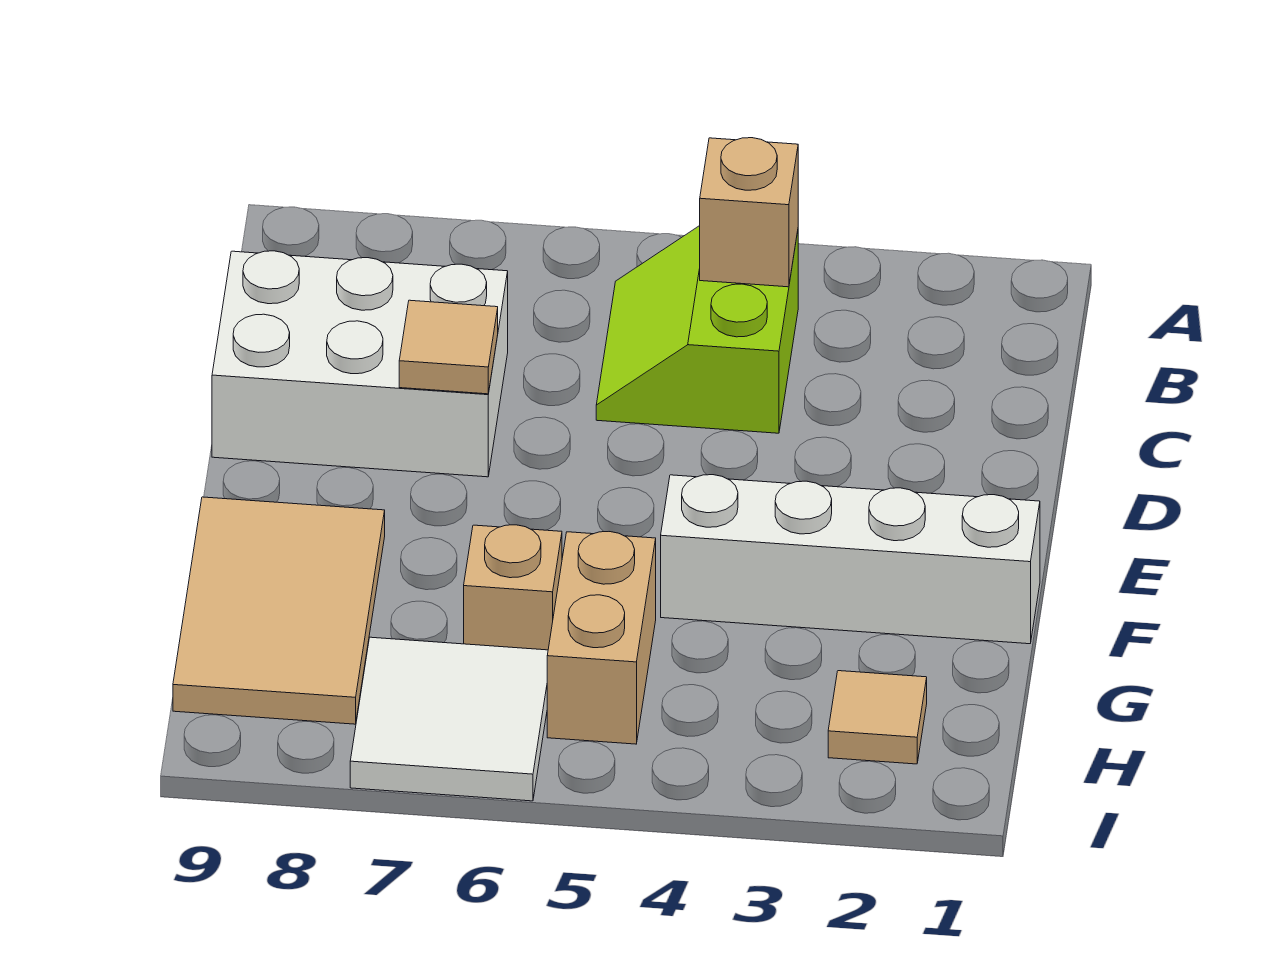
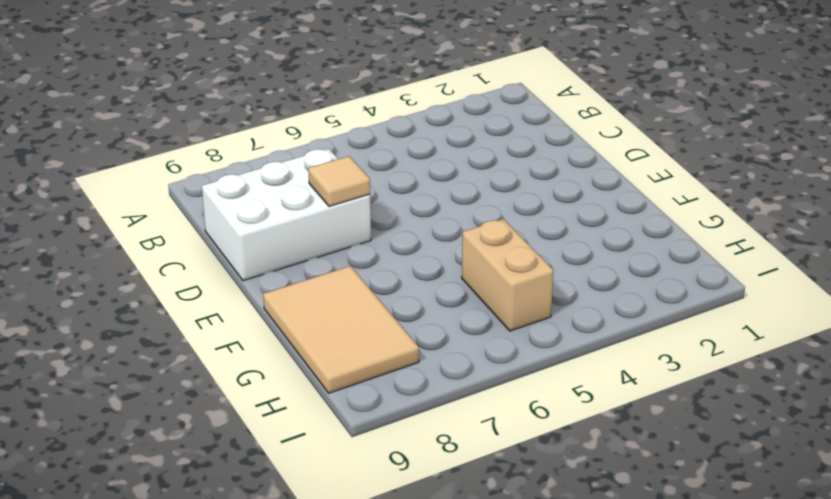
none -> lime slope B4:C5 level 1 top 4
none -> white brick F1:F4 level 1

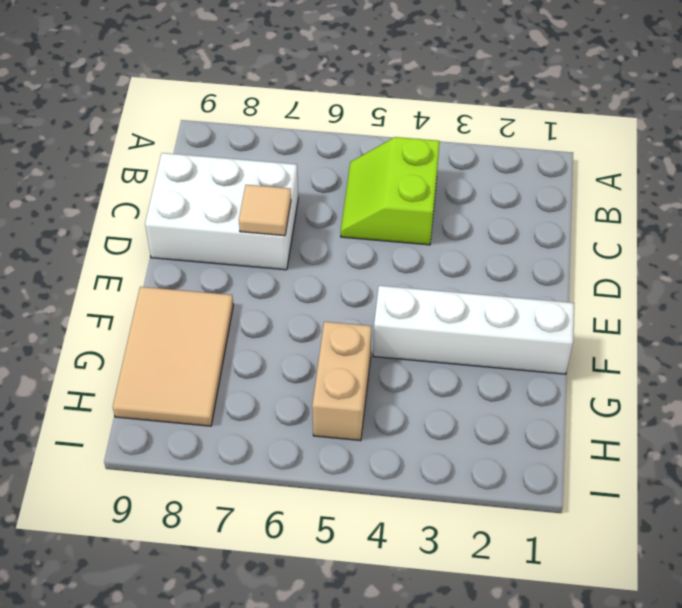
none -> tan brick G6 level 1
none -> tan tile H2 level 1

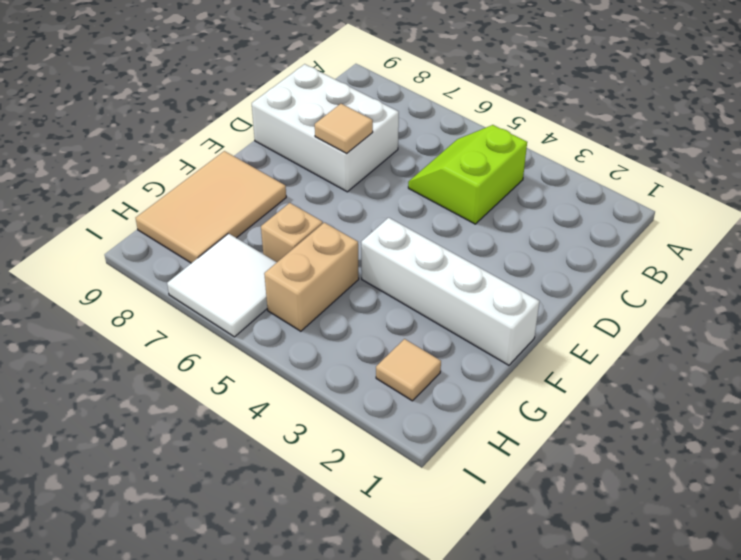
none -> tan brick B4 level 2

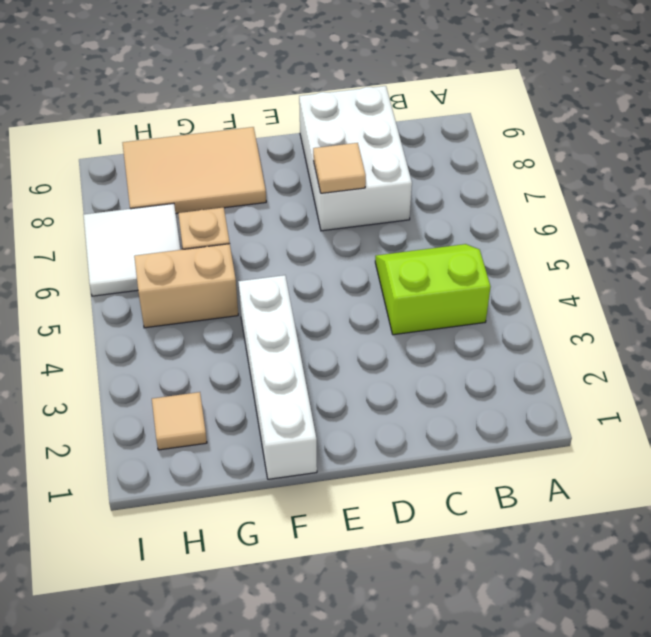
none -> tan brick B4 level 2

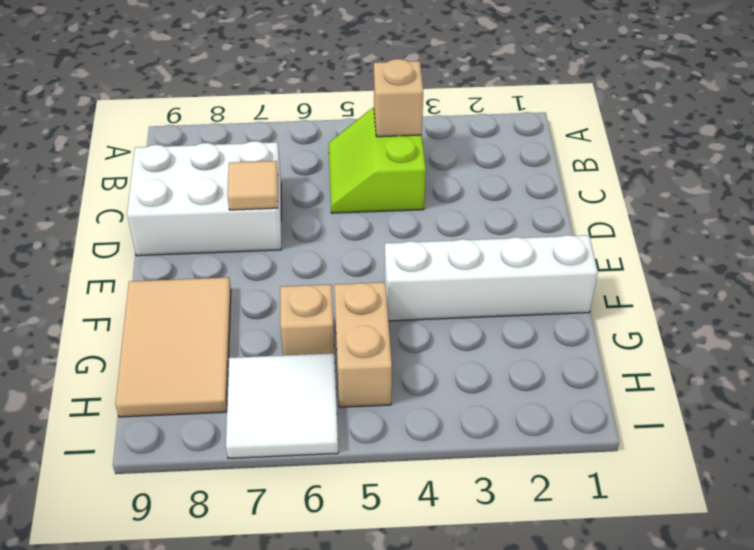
none -> tan tile H2 level 1

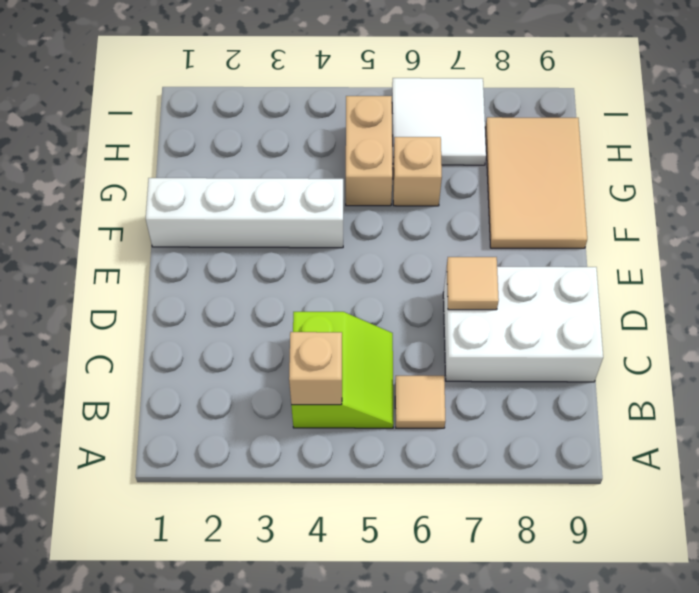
tan tile B6 level 1 -> tan tile H2 level 1

